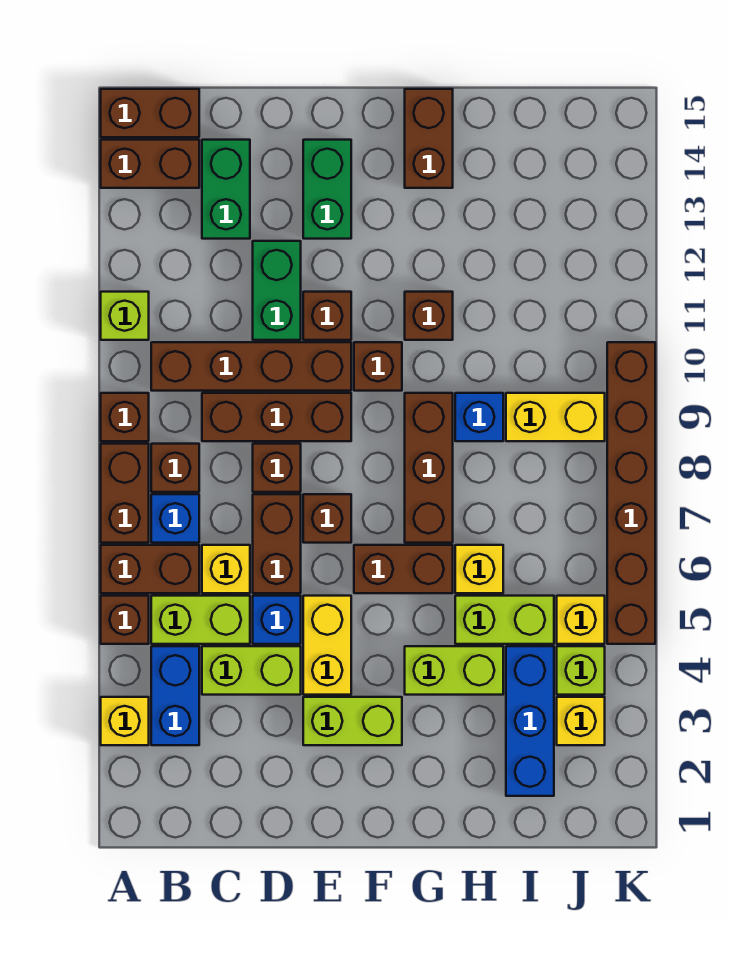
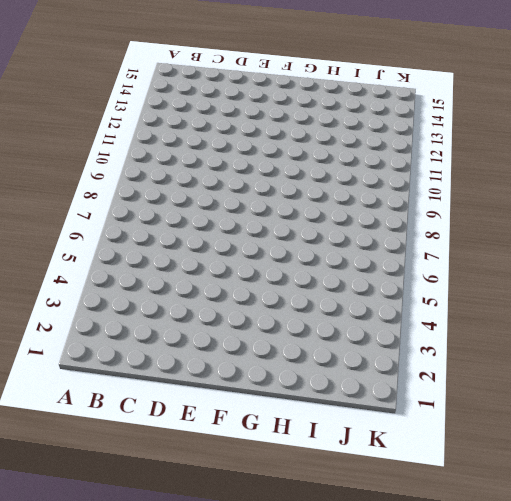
none -> yellow brick A3 level 1
none -> brown brick A5 level 1
none -> brown brick A6:B6 level 1
none -> brown brick A7:A8 level 1

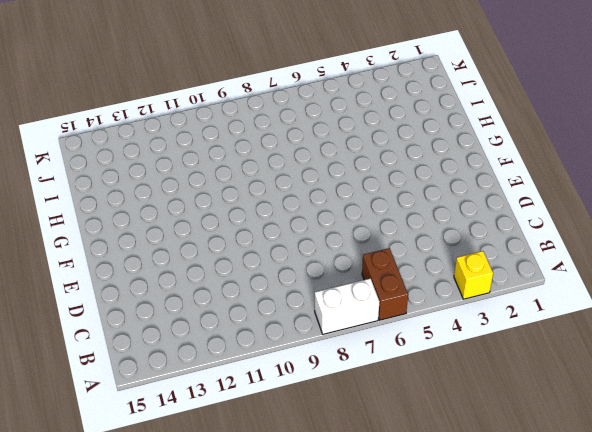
white brick A7:A8 level 1 -> brown brick A7:A8 level 1
none -> brown brick A5 level 1
none -> brown brick A9 level 1
none -> lime brick A11 level 1
none -> brown brick A14:B14 level 1

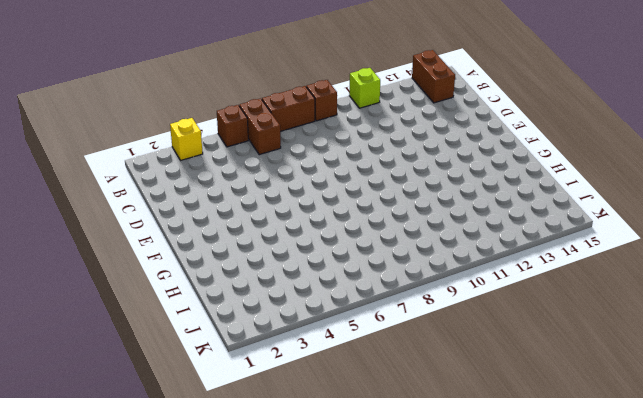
none -> brown brick A15:B15 level 1
none -> blue brick B3:B4 level 1
none -> lime brick B5:C5 level 1
none -> blue brick B7 level 1

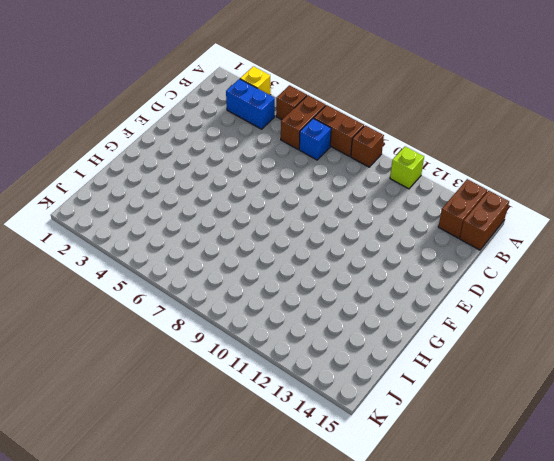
none -> lime brick B5:C5 level 1
none -> brown brick B8 level 1
none -> brown brick B10:E10 level 1
none -> lime brick C4:D4 level 1

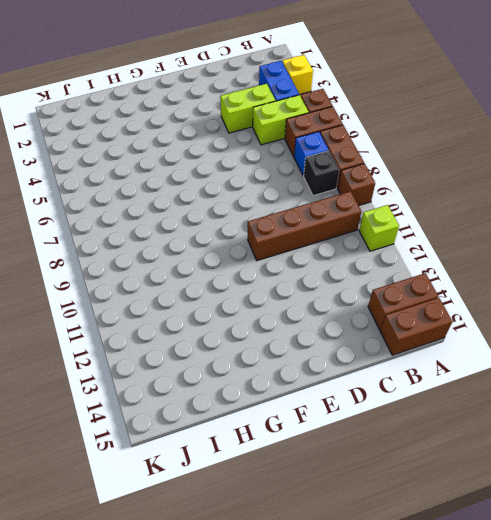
black brick B8 level 1 -> brown brick B8 level 1
none -> yellow brick C6 level 1
none -> brown brick C9:E9 level 1
none -> green brick C13:C14 level 1
none -> blue brick D5 level 1

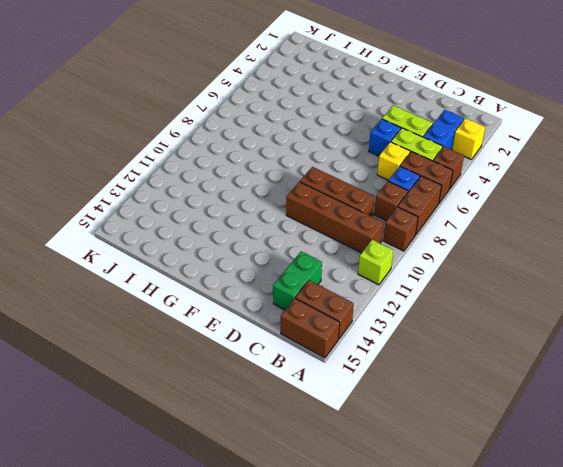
none -> brown brick D6:D7 level 1
none -> brown brick D8 level 1
none -> green brick D11:D12 level 1
none -> lime brick E3:F3 level 1

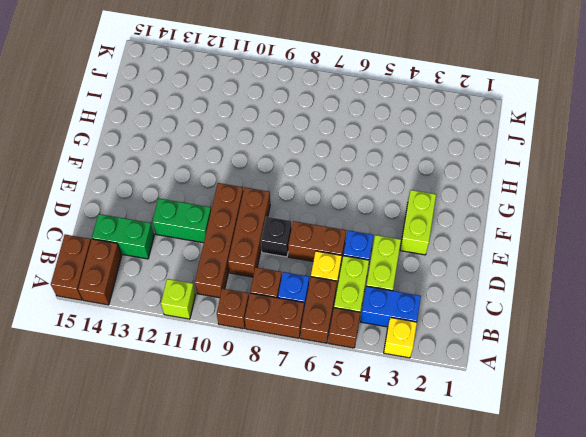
black brick D8 level 1 -> brown brick D8 level 1
none -> yellow brick E4:E5 level 1
none -> brown brick E7 level 1
none -> brown brick E11 level 1
none -> green brick E13:E14 level 1

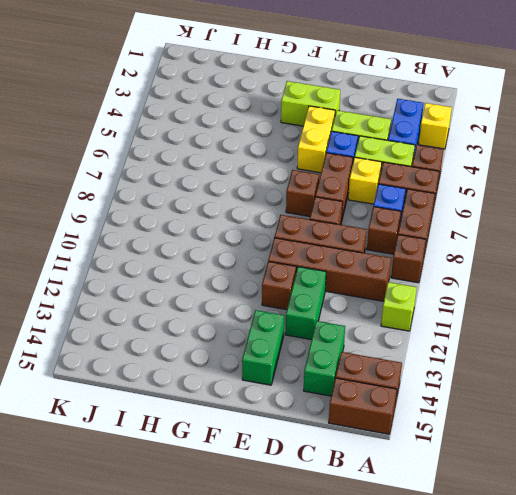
none -> brown brick F6:G6 level 1
none -> brown brick F10 level 1
none -> lime brick G4:H4 level 1
none -> brown brick G7:G9 level 1

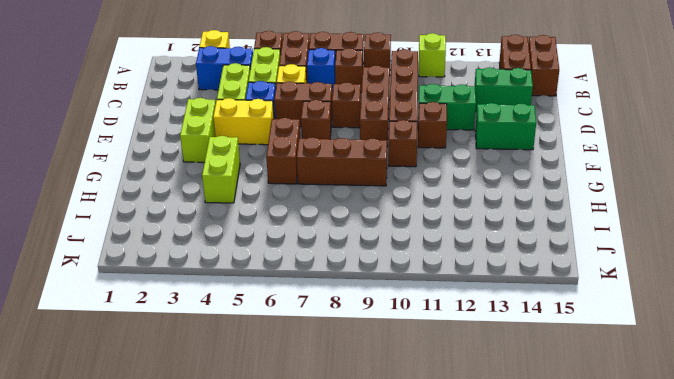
none -> brown brick G11 level 1
none -> brown brick G14:G15 level 1
none -> lime brick H5:I5 level 1
none -> yellow brick H6 level 1

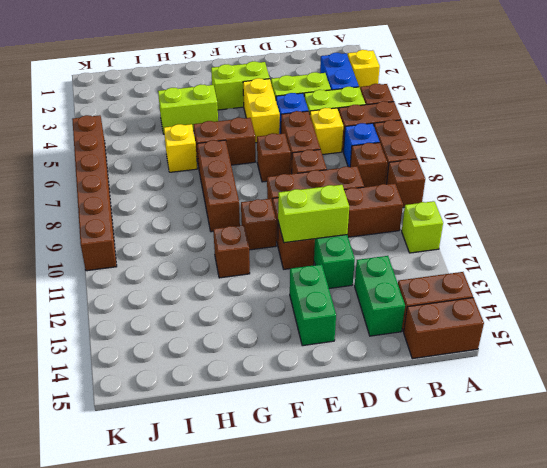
lime brick D11:E11 level 2 -> lime brick H5:I5 level 1
none -> brown brick G14:G15 level 1
none -> blue brick H9 level 1
none -> blue brick I2:I4 level 1
none -> yellow brick I9:J9 level 1

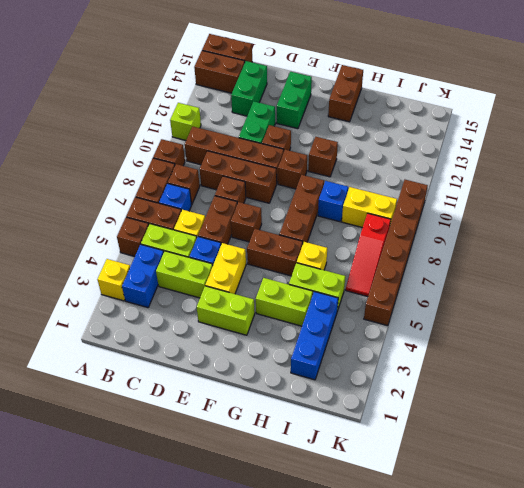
red slope J6:J8 level 1 top 8 -> none
none -> yellow brick J3 level 1
none -> lime brick J4 level 1
none -> yellow brick J5 level 1

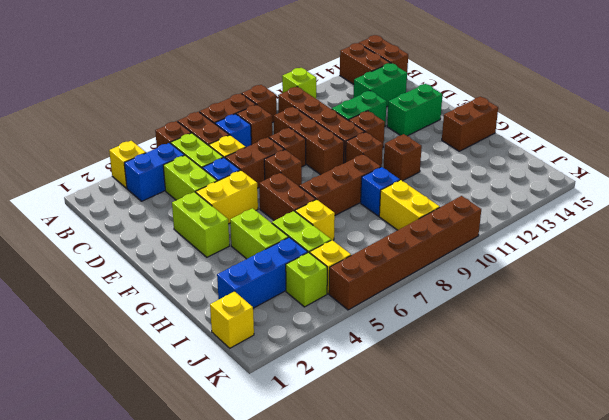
yellow brick J1 level 1 -> yellow brick J3 level 1

